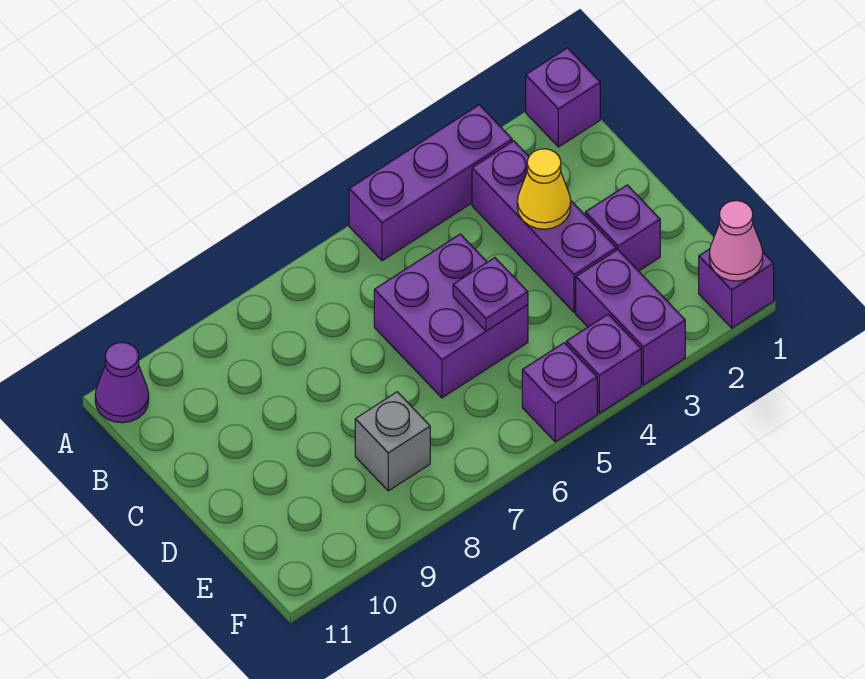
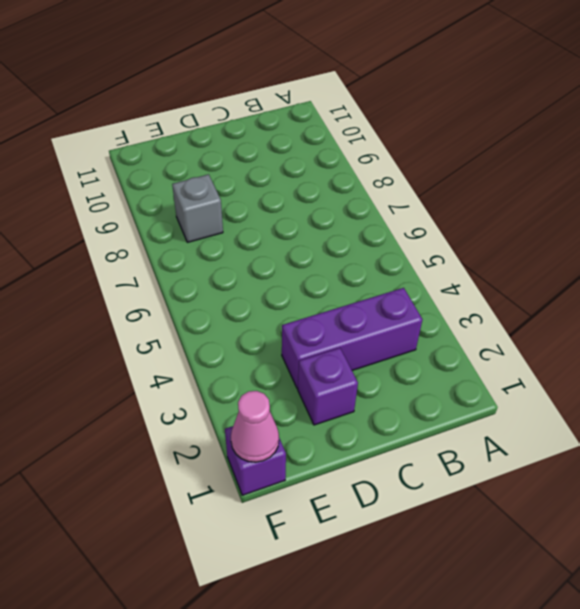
none -> purple brick A1 level 1
none -> purple brick A3:A5 level 1
none -> purple cone A11 level 1

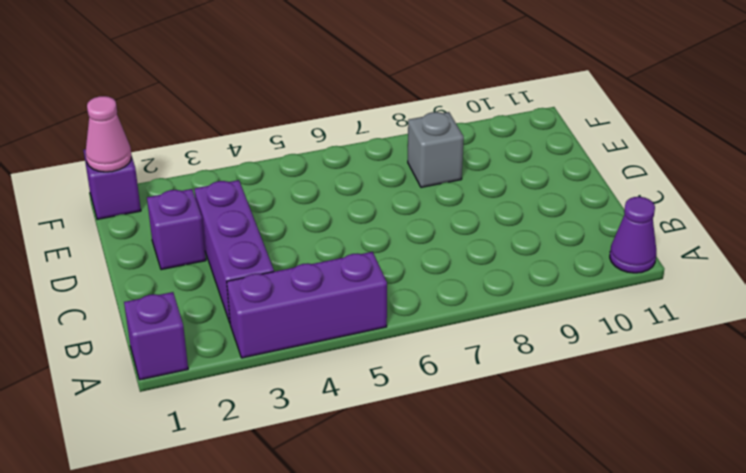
none -> purple brick C5:D6 level 1
none -> purple brick E3:F3 level 1
none -> purple brick F4 level 1

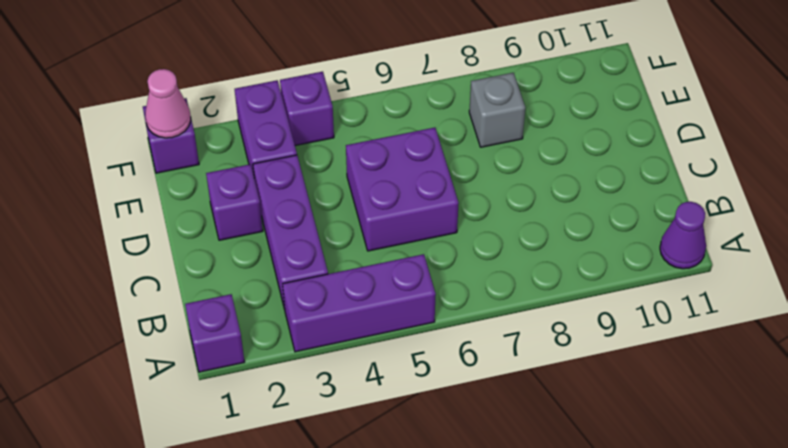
none -> purple brick F5 level 1
none -> yellow cone C3 level 2
none -> purple plate D5 level 2

